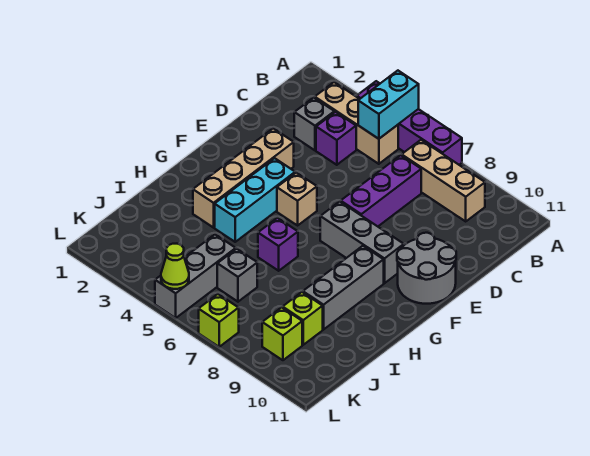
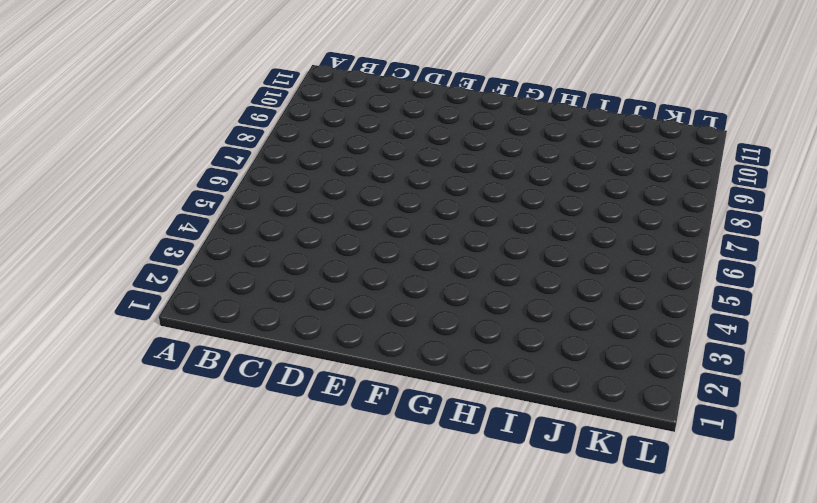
none -> purple brick A4:A7 level 1
none -> tan brick B3:B5 level 1
none -> tan brick B7:B9 level 1

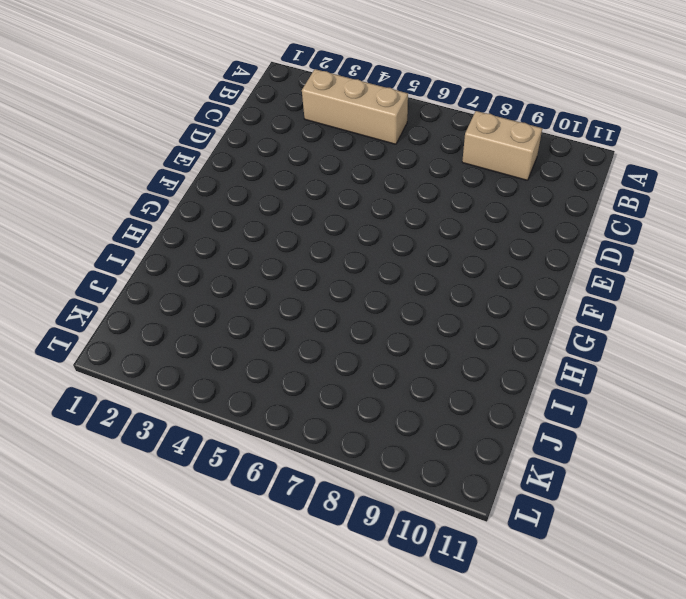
tan brick B8:B9 level 1 -> tan brick B7:B9 level 1
none -> purple brick A4:A7 level 1
none -> grey brick C3 level 1
none -> purple brick C4 level 1

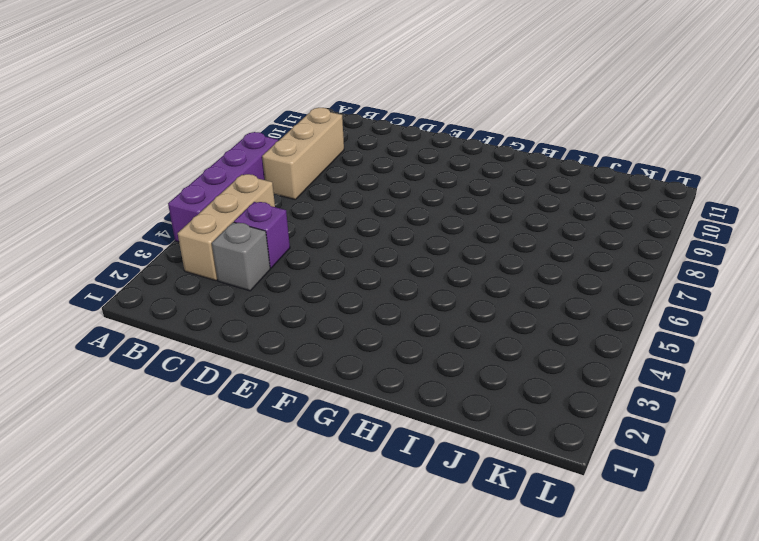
none -> purple brick C7:E7 level 1
none -> tan brick E3:H3 level 1
none -> grey round brick E10:F11 level 1

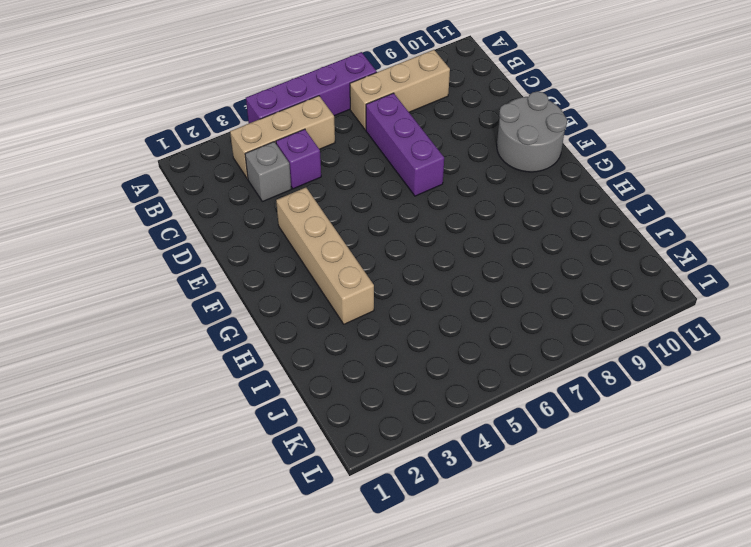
none -> cyan brick F4:H4 level 1
none -> tan brick F5 level 1
none -> grey brick F7:F9 level 1

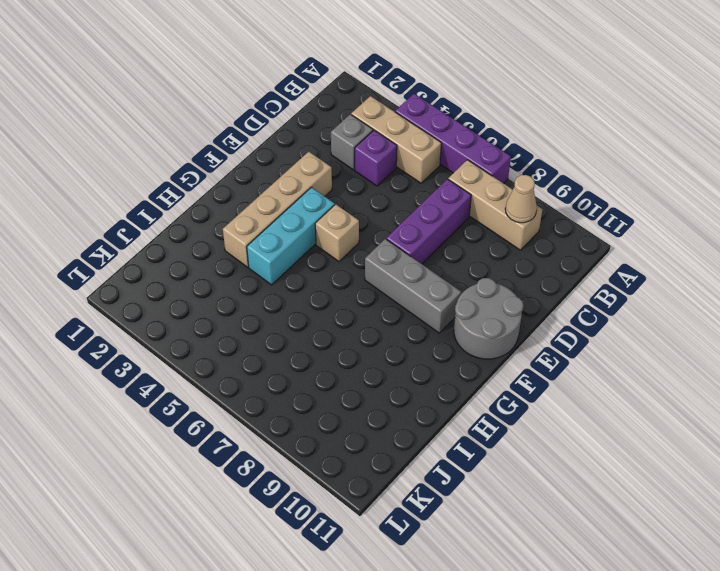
tan cone B9 level 2 -> none
none -> grey brick G9:I9 level 1
none -> purple brick H6 level 1
none -> grey brick J5:L5 level 1

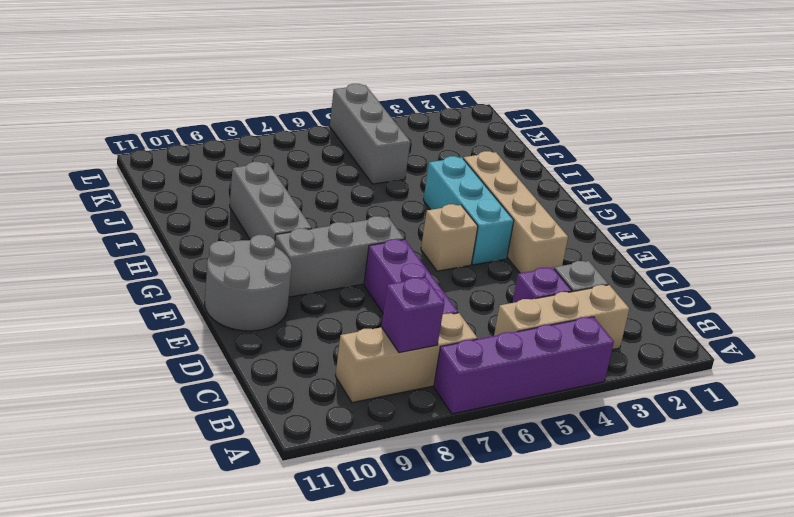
purple brick B8 level 2 -> purple brick H6 level 1
none -> grey brick J6 level 1
none -> lime brick J9 level 1
none -> lime brick K9 level 1

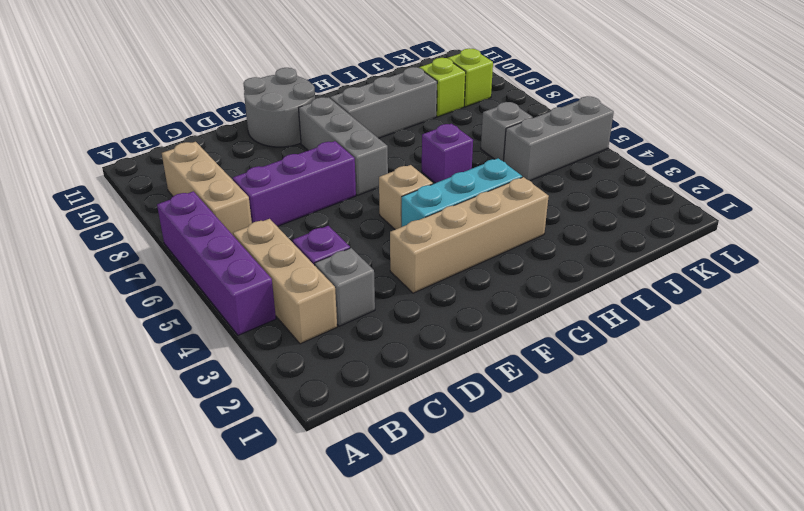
none -> lime brick L7 level 1
none -> cyan brick A5:B5 level 2
none -> lime cone L5 level 2

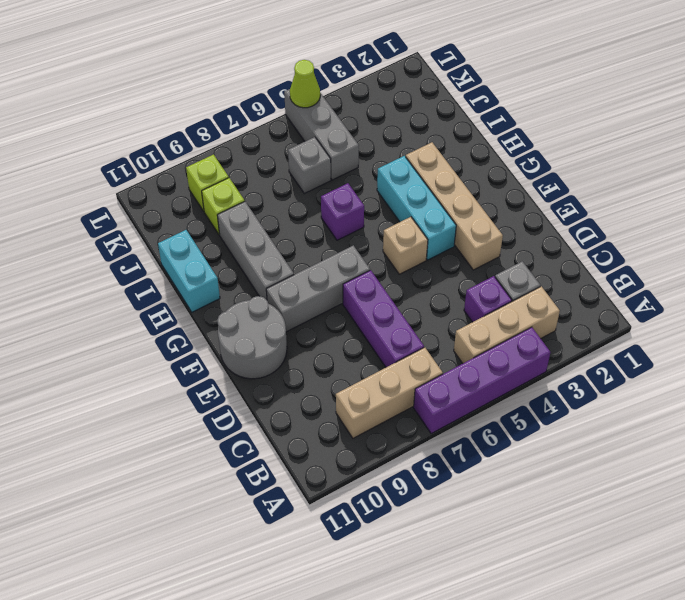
cyan brick H11:I11 level 1 -> cyan brick A5:B5 level 2
none -> lime brick L7 level 1

